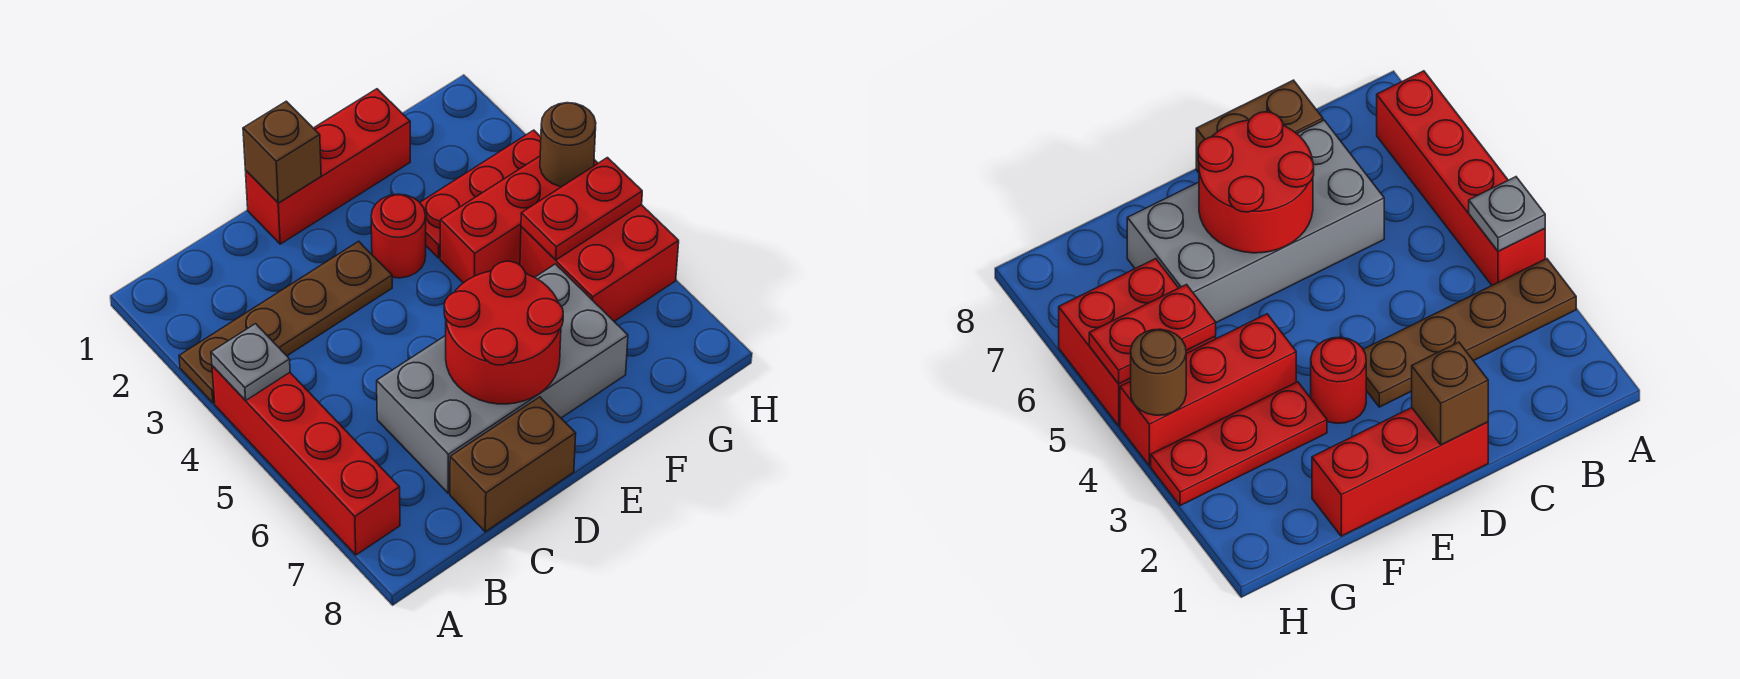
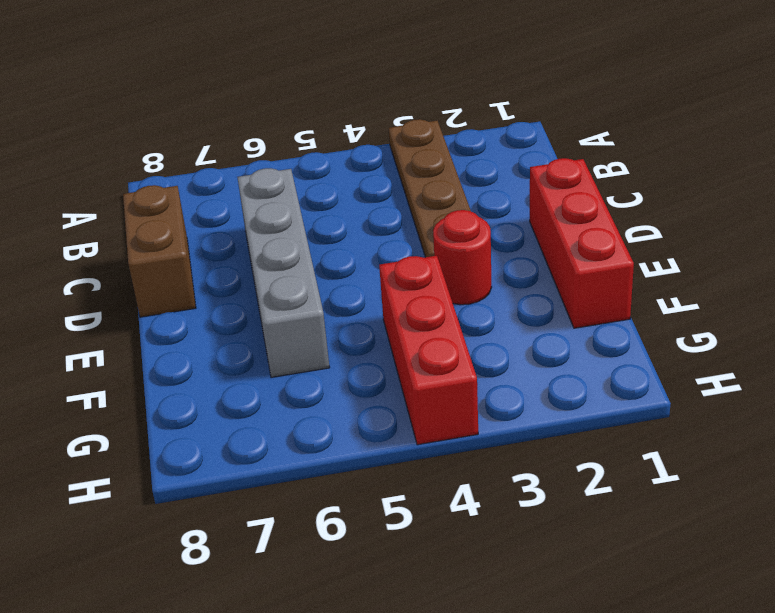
grey brick C6:F6 level 1 -> grey brick C6:F7 level 1
none -> red brick A4:A7 level 1
none -> red plate F3:H3 level 1
none -> red brick G5:H6 level 1

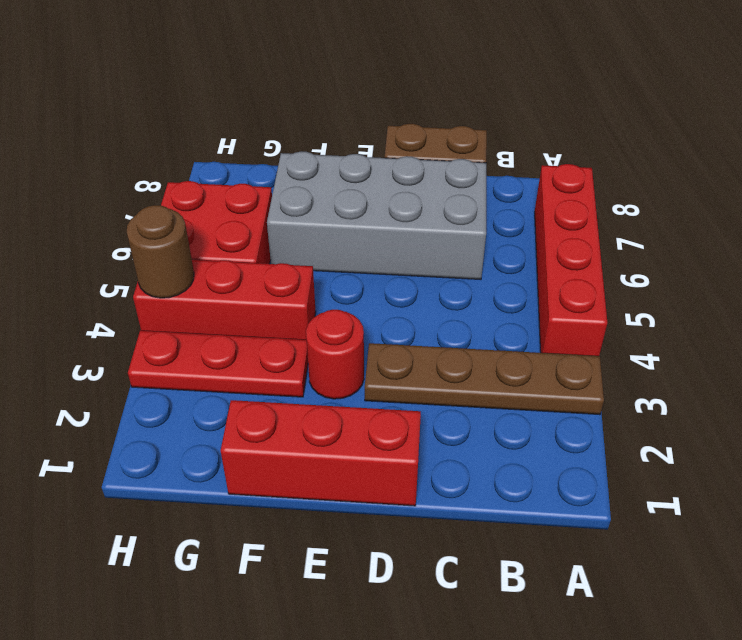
none -> grey plate A4 level 2
none -> brown brick D1 level 2
none -> red round brick D6:E7 level 2

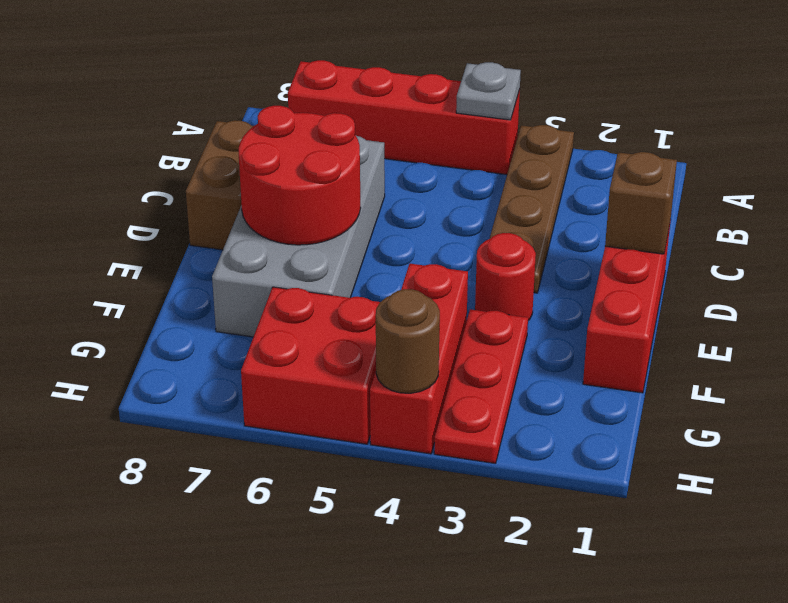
none -> red plate G5:H5 level 2

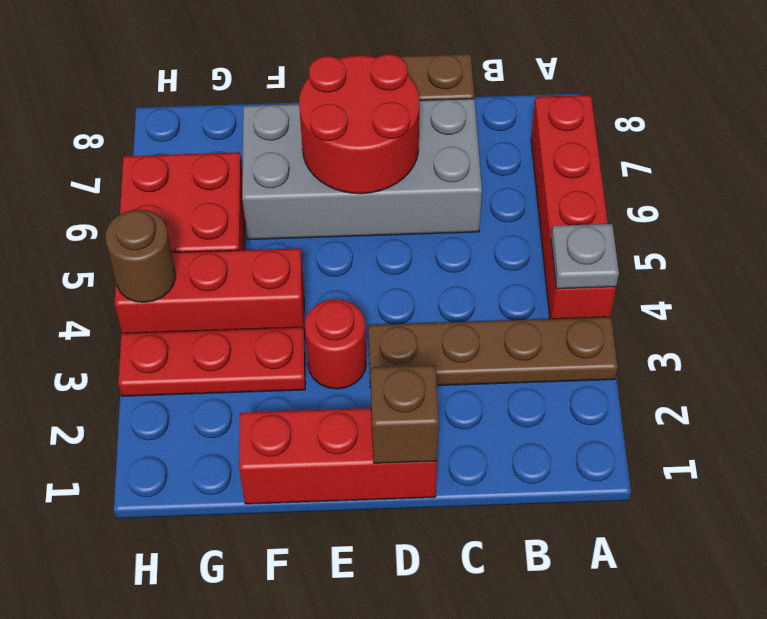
none -> red plate G5:H5 level 2

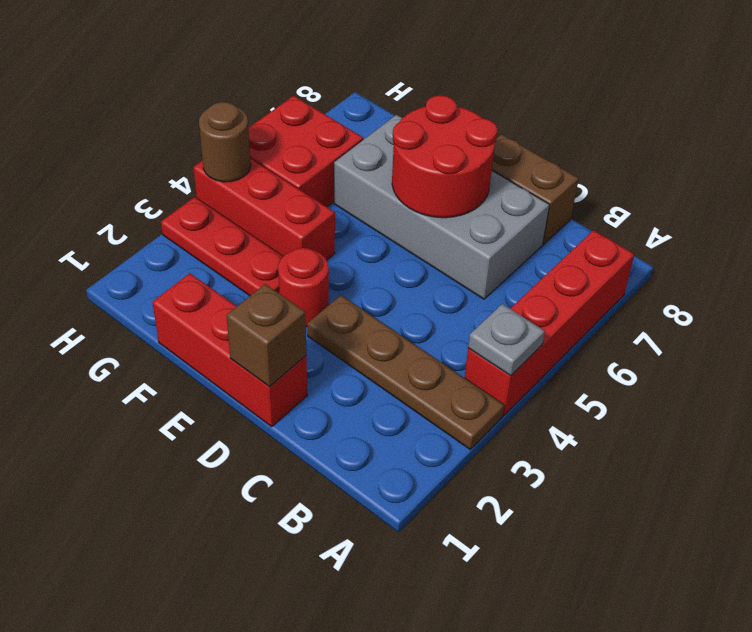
none -> red plate G5:H5 level 2

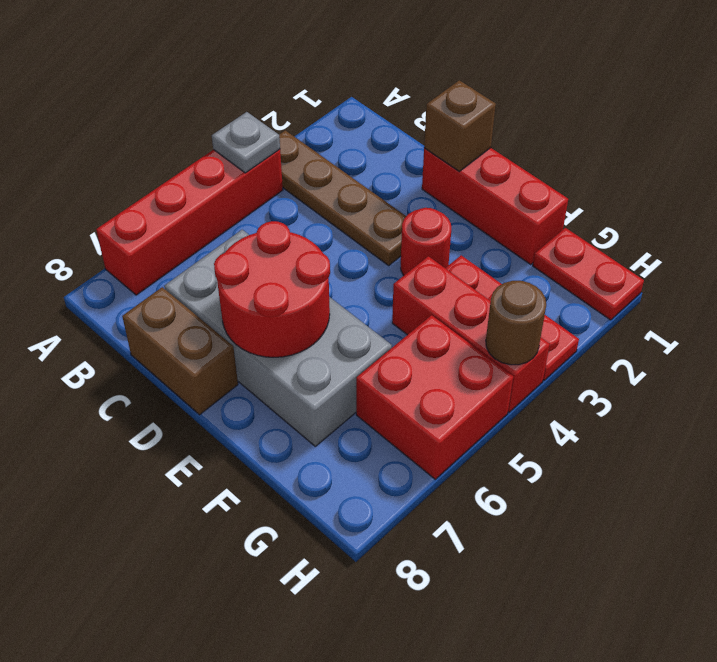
red plate G1:H1 level 1 -> red plate G5:H5 level 2

